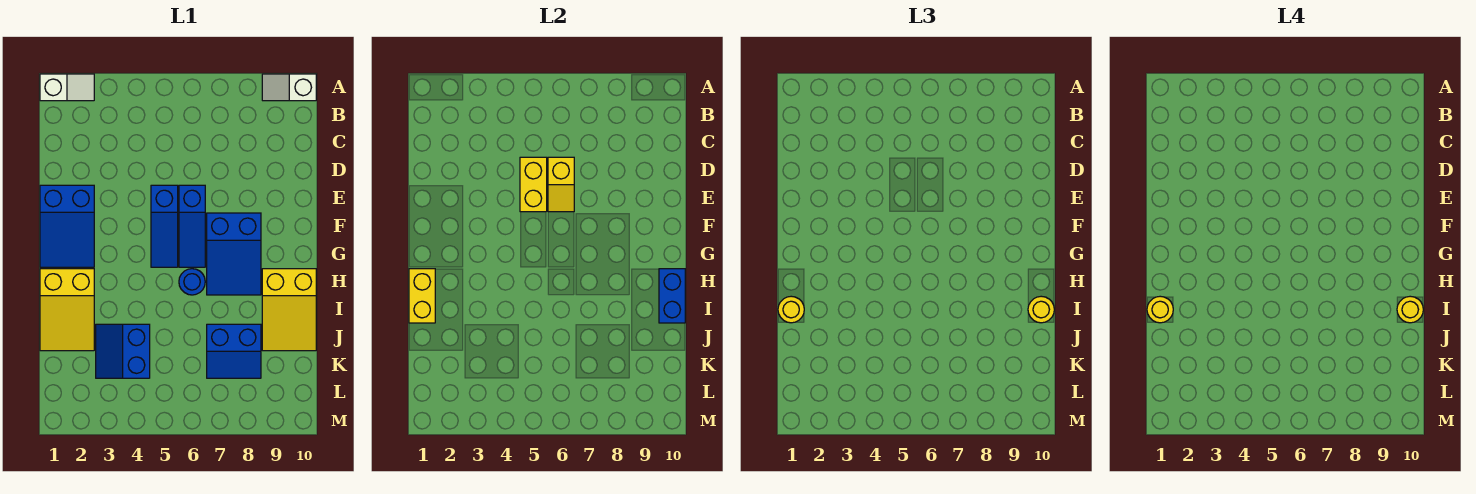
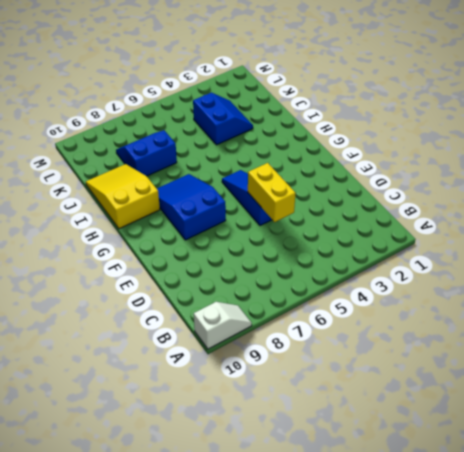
none -> white slope A1:A2 level 1 top 1
none -> blue slope E1:G2 level 1 top E
none -> blue slope E6:G6 level 1 top E

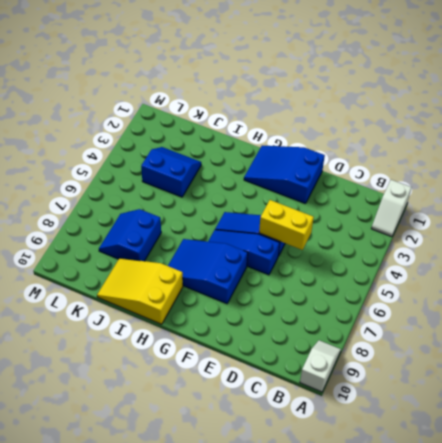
none -> yellow slope H1:J2 level 1 top H
none -> blue round brick H6 level 1
none -> yellow slope D6:E6 level 2 top D

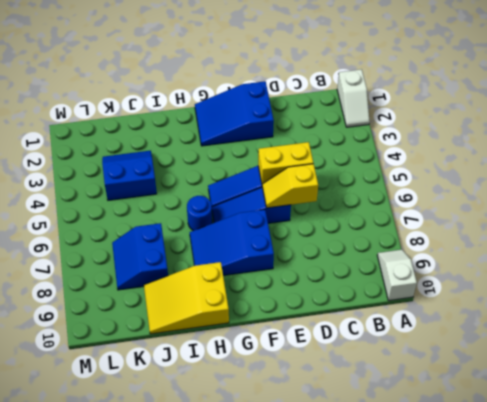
none -> yellow slope H1:J2 level 1 top H
none -> yellow brick H1:I1 level 2
none -> blue brick H10:I10 level 2

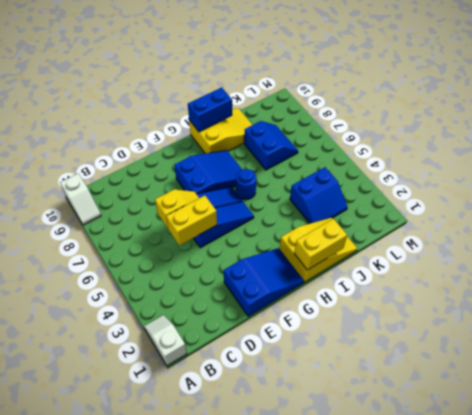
none -> yellow round brick I1 level 3
none -> yellow round brick I10 level 3
none -> yellow round brick I1 level 4

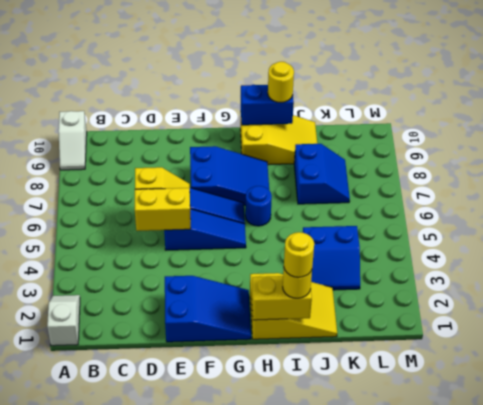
none -> yellow round brick I10 level 4

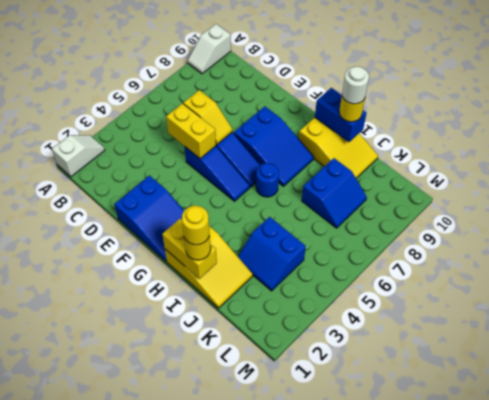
white round brick I10 level 4 -> yellow round brick I10 level 4

